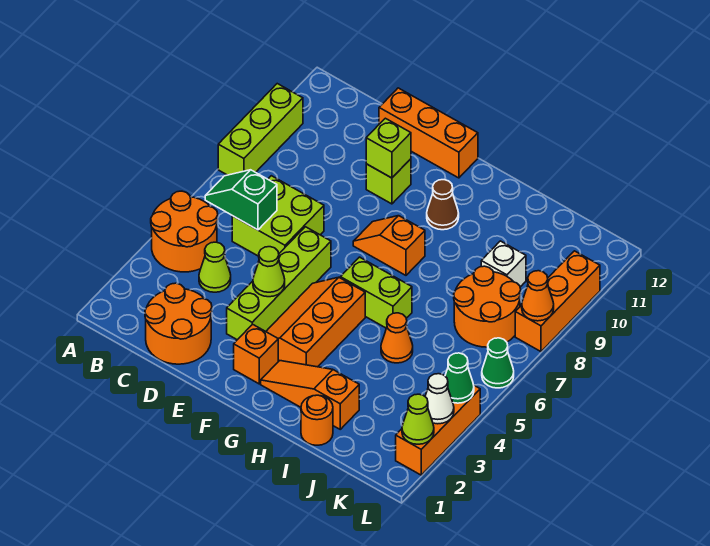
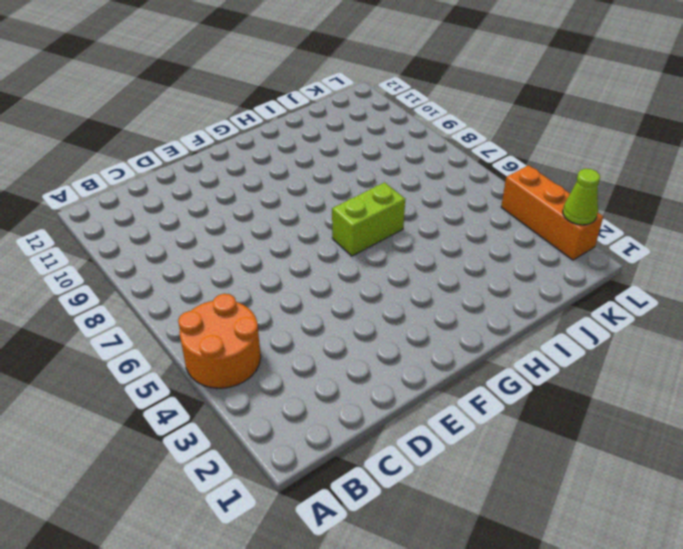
none -> lime brick A8:A10 level 1
none -> orange round brick C1:D2 level 1
none -> lime cone C4 level 1

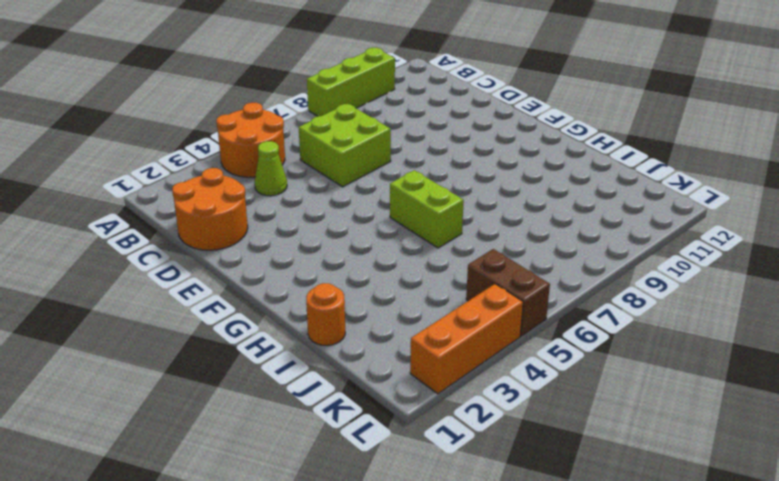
brown brick K5:L5 level 1 -> none
none -> orange brick D12:F12 level 1
none -> lime brick E3:E6 level 1
none -> lime brick E10 level 1

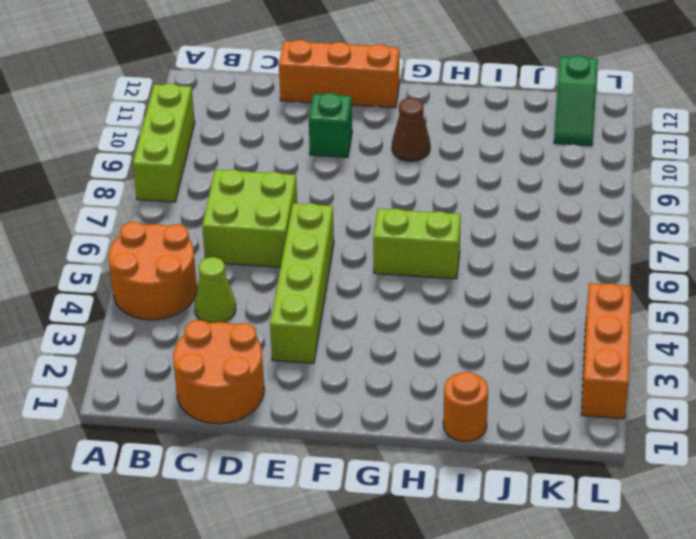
green brick E10 level 1 -> lime brick E10 level 1
green slope K11:K12 level 1 top 12 -> green slope B6:C6 level 2 top C
none -> orange brick F2 level 1
none -> orange slope F3:G5 level 1 top G
none -> orange slope F8:G8 level 1 top G

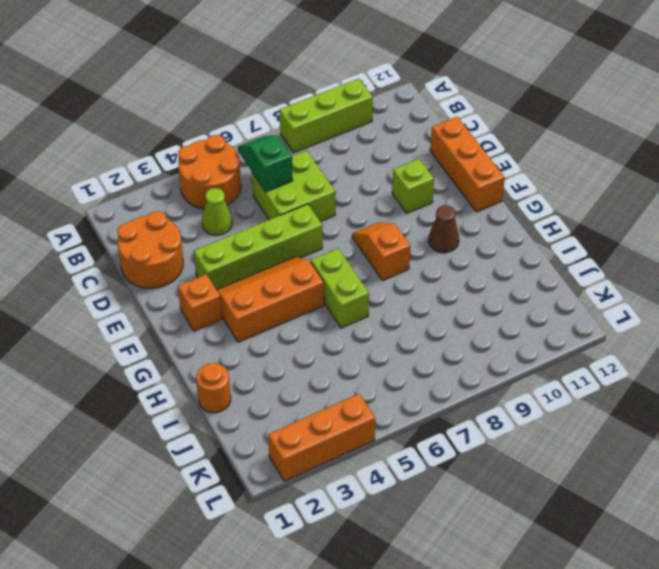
none -> orange slope G2:I2 level 1 top I
none -> orange cone I5 level 1
none -> orange round brick J7:K8 level 1

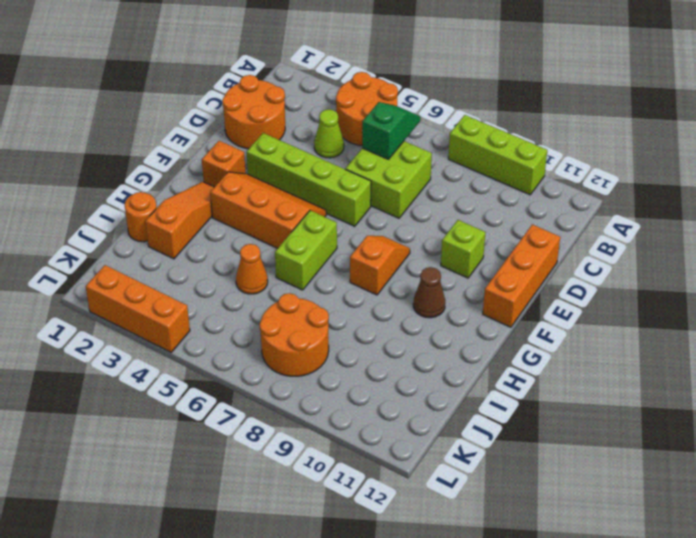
none -> white brick J9 level 1
none -> green cone L6 level 1
none -> orange brick L8:L10 level 1

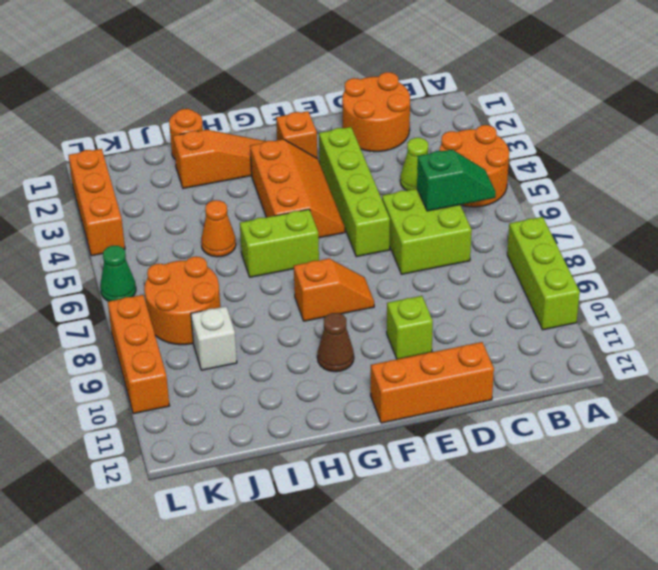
none -> lime cone E4 level 2
none -> lime brick E10 level 2
none -> lime cone L2 level 2

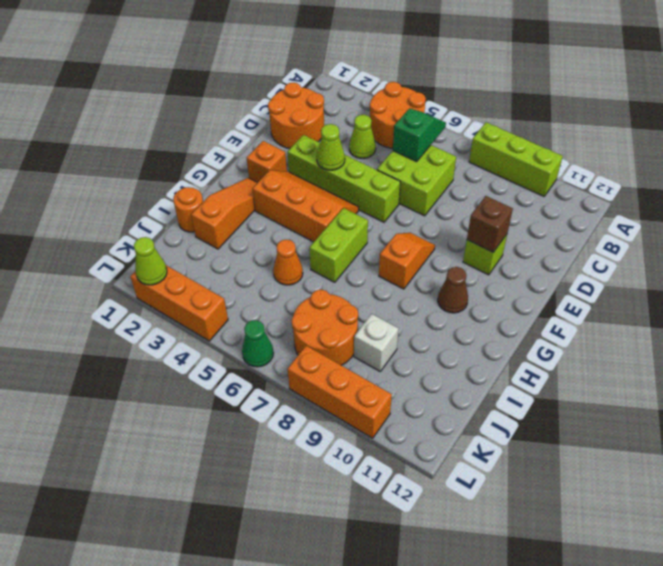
brown brick E10 level 2 -> lime brick E10 level 2
none -> orange brick D12:F12 level 1
none -> white cone L3 level 2
none -> green cone L4 level 2

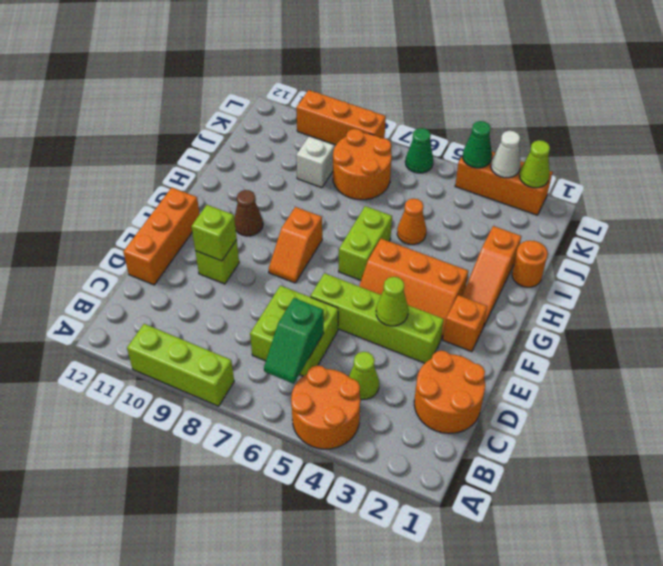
none -> orange cone L8 level 2

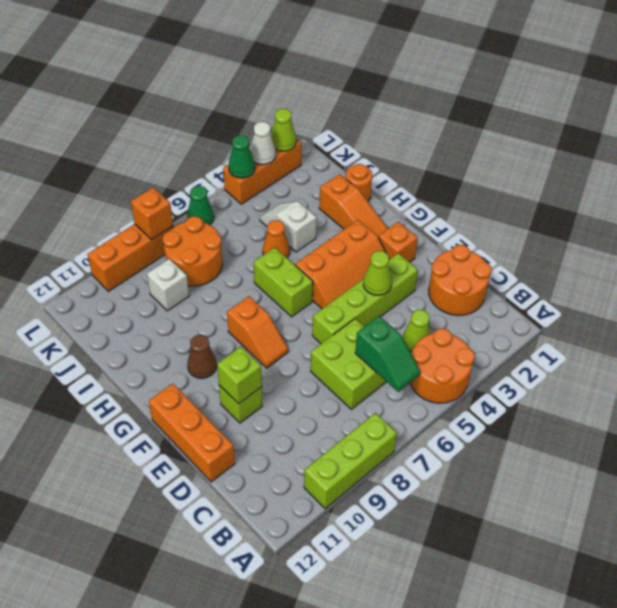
white slope I4:J4 level 1 top I -> none
orange brick L8 level 2 -> orange cone L8 level 2

